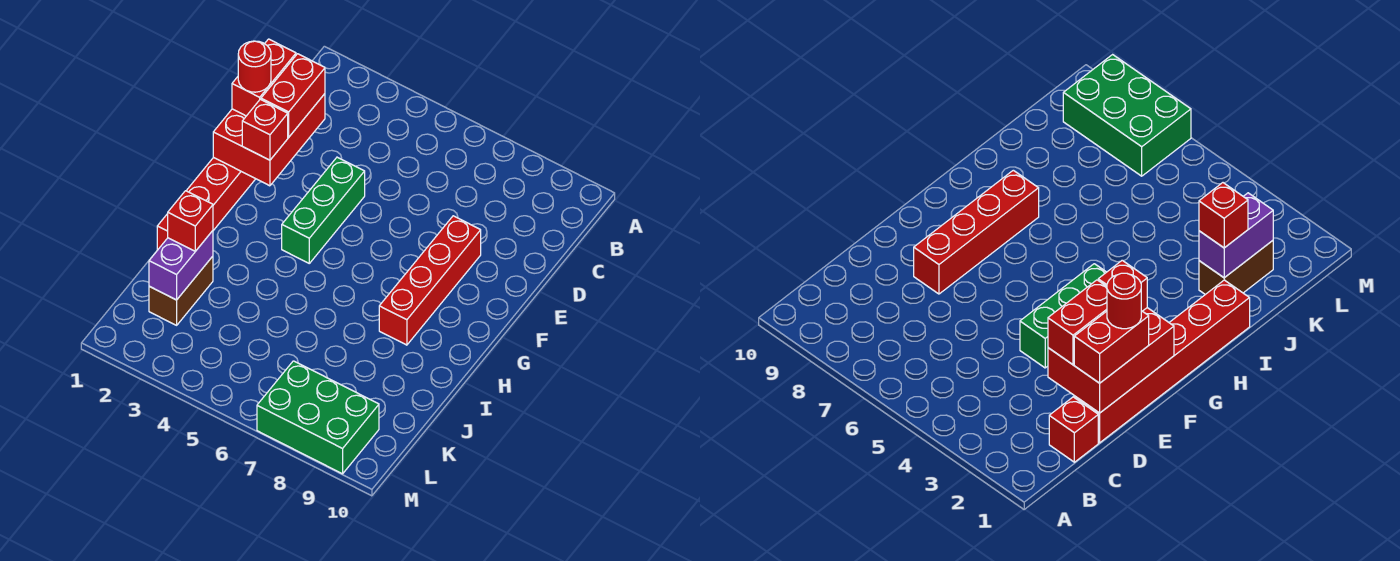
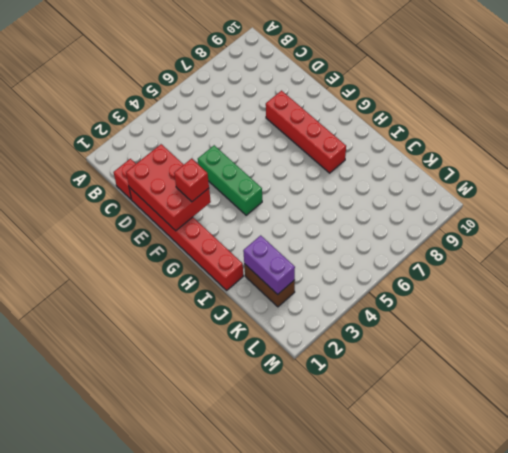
none -> green brick L7:M9 level 1
none -> red brick D1:E1 level 3
none -> red brick D2:E2 level 3

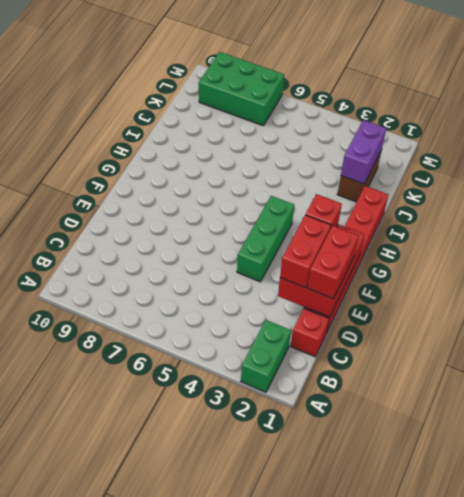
green brick A2:B2 level 1 -> none
none -> red brick E8:H8 level 1
none -> red brick J2 level 3
none -> red round brick E1 level 4

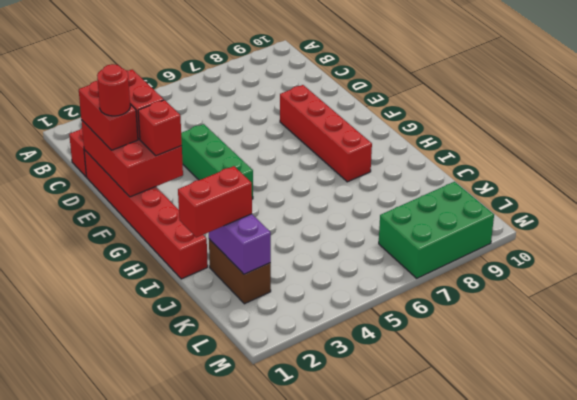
red brick J1:J2 level 3 -> red brick J2 level 3

